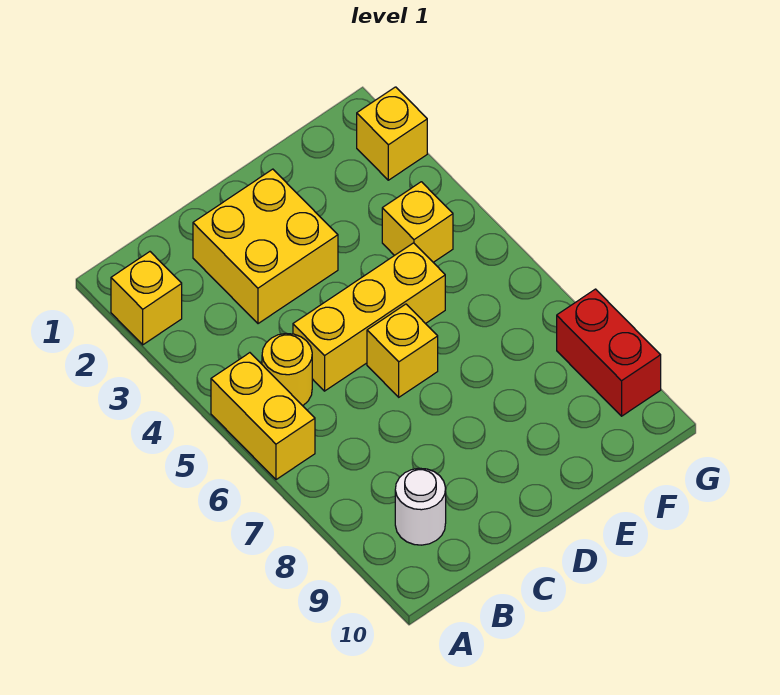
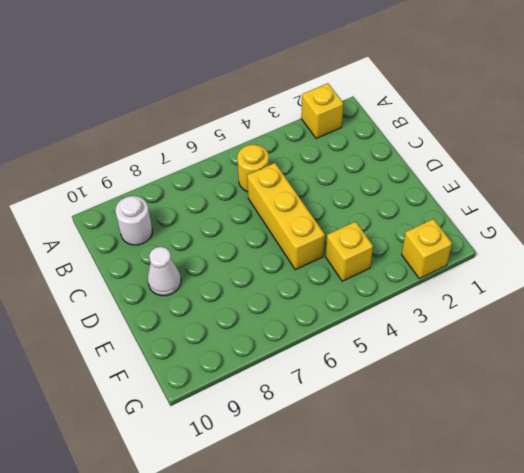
white cone D9 level 1 -> none
none -> yellow brick A5:A6 level 1
none -> yellow brick C2:D3 level 1

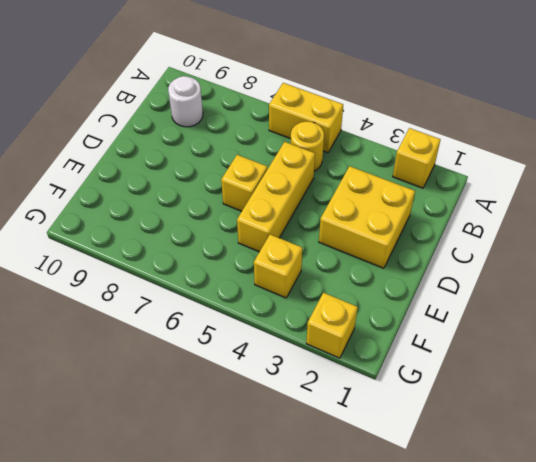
none -> red brick G8:G9 level 1

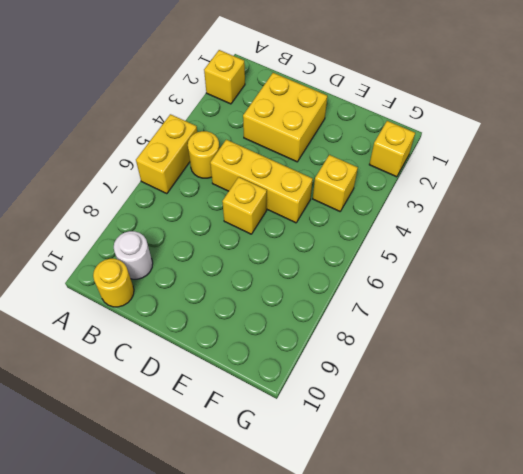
yellow round brick B10 level 1 -> none
none -> red brick G8:G9 level 1

